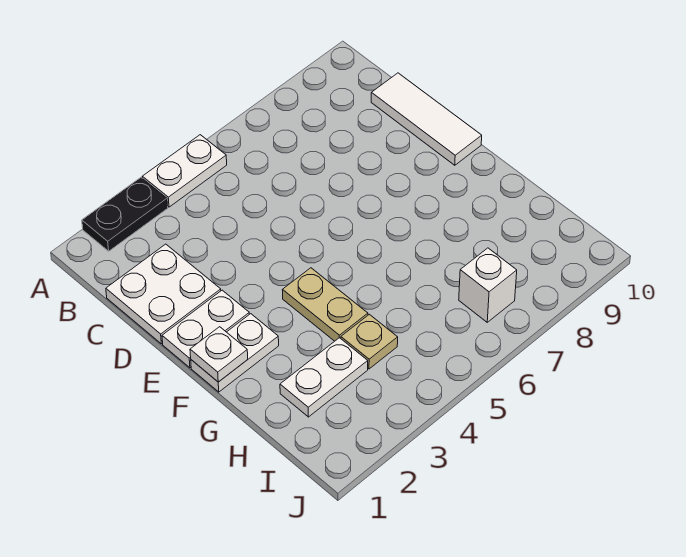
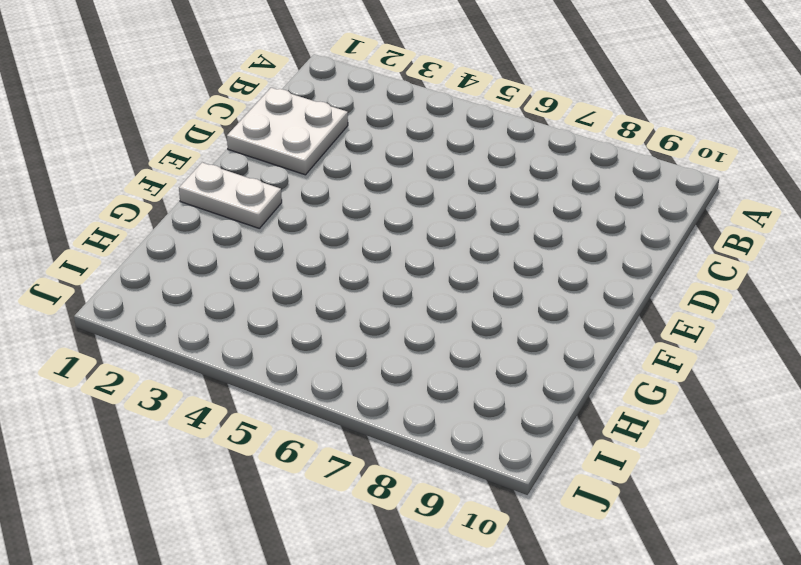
none -> black plate A2:A3 level 1
none -> white plate A4:A5 level 1

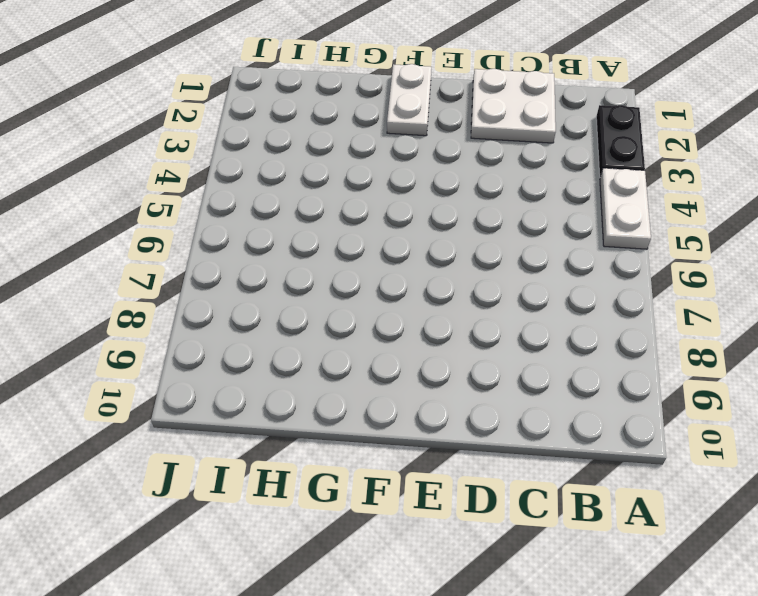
none -> white tile C10:E10 level 1
none -> white plate E1:E2 level 1

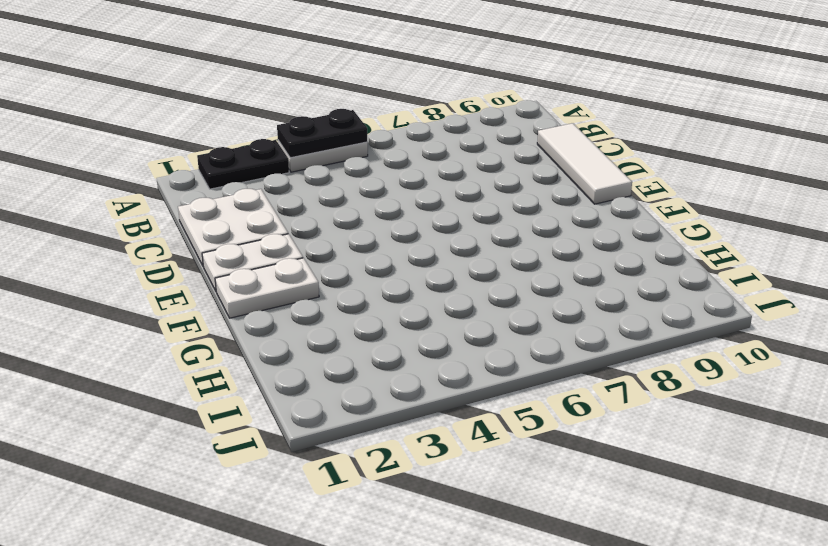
black plate A4:A5 level 2 -> none
none -> tan plate F4:G4 level 1
none -> white plate H2:H3 level 1

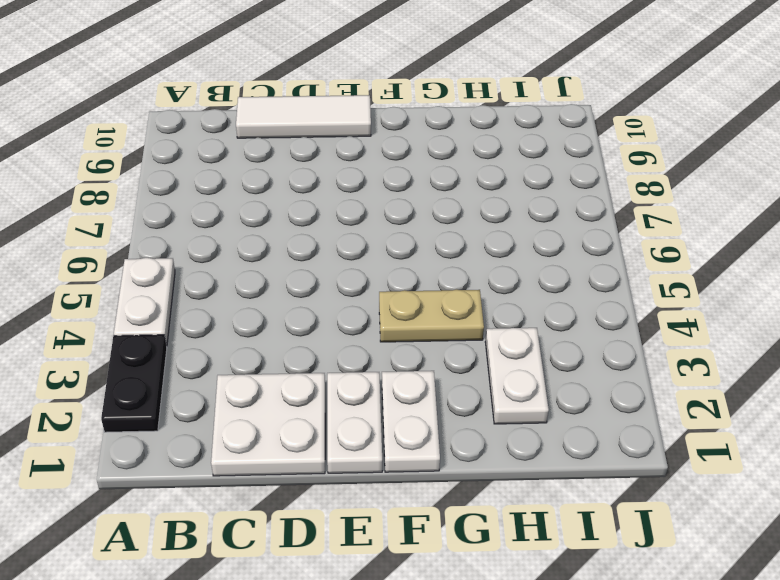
none -> tan plate H4 level 1
none -> white brick I7 level 1

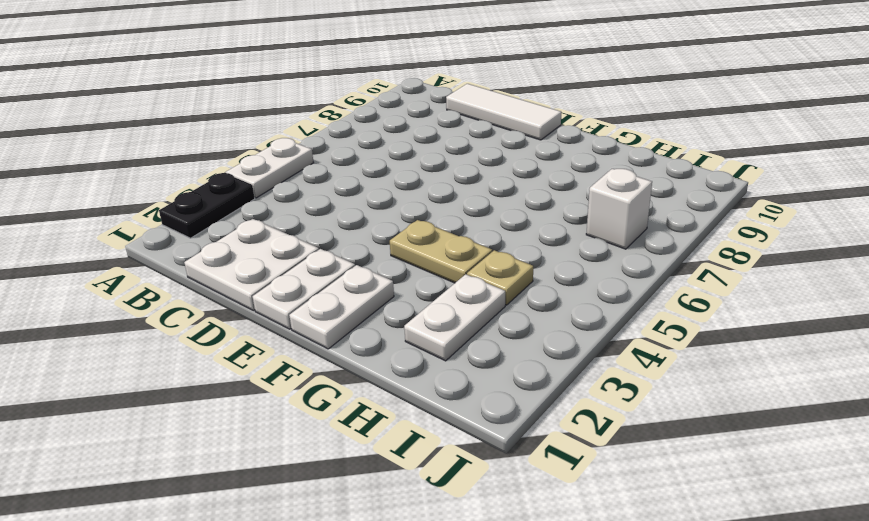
none -> white plate F1 level 2

